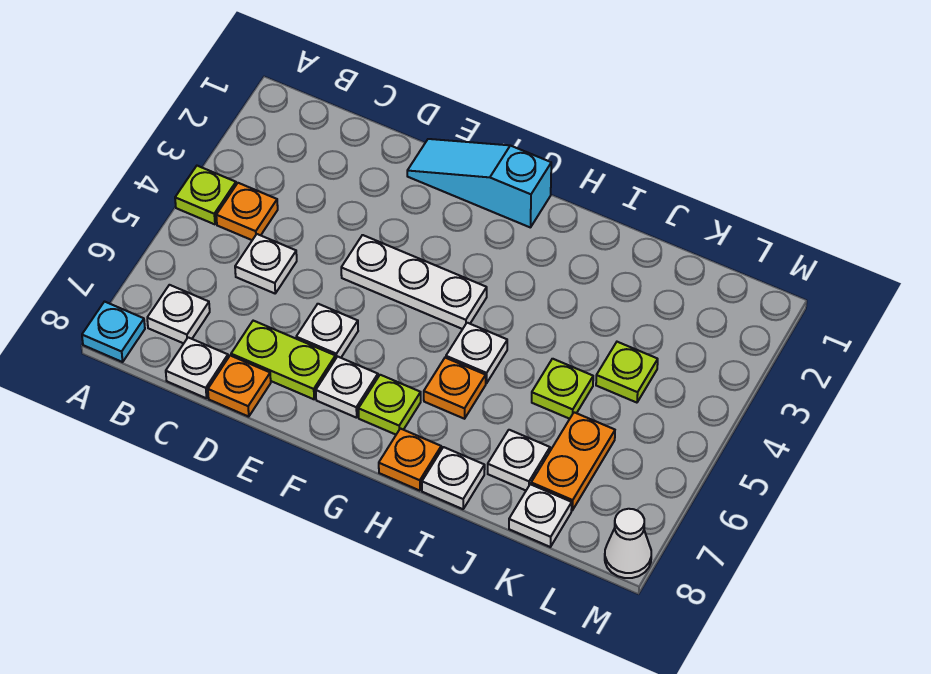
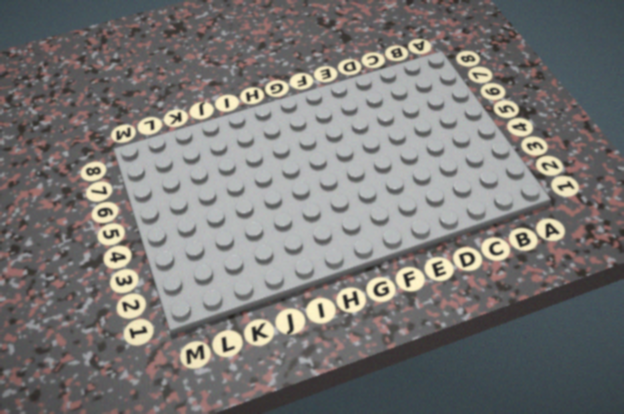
none -> lime plate A4 level 1
none -> cyan plate A8 level 1
none -> orange plate B4 level 1

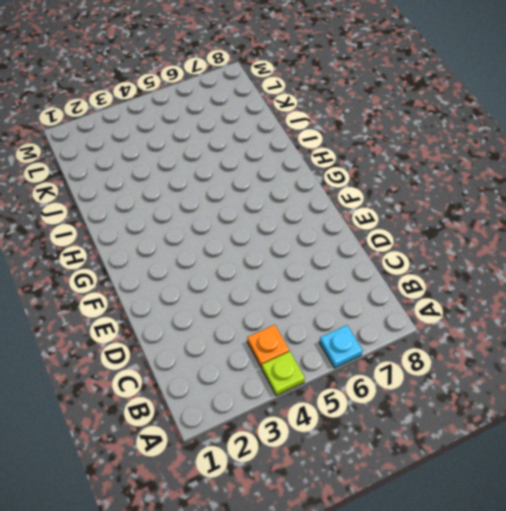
cyan plate A6 level 1 -> cyan plate A8 level 1
none -> white plate B7 level 1
none -> white plate C5 level 1
none -> white plate C8 level 1

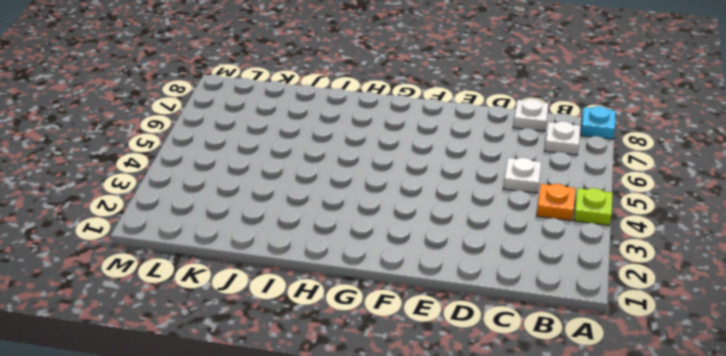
none -> lime plate D7:E7 level 1
none -> orange plate D8 level 1
none -> cyan slope E1:G1 level 1 top G

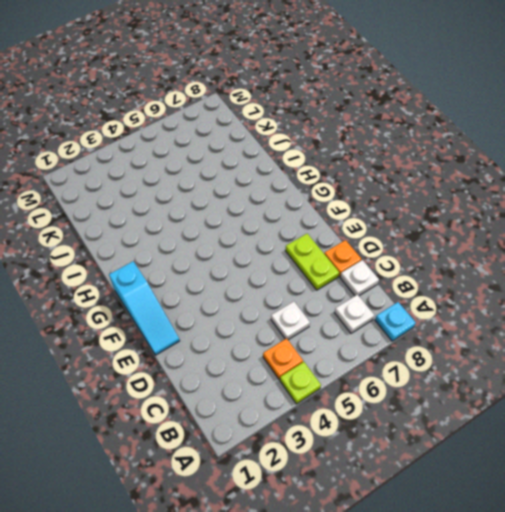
none -> white plate E4:G4 level 1
none -> white plate E6 level 1
none -> white plate F7 level 1

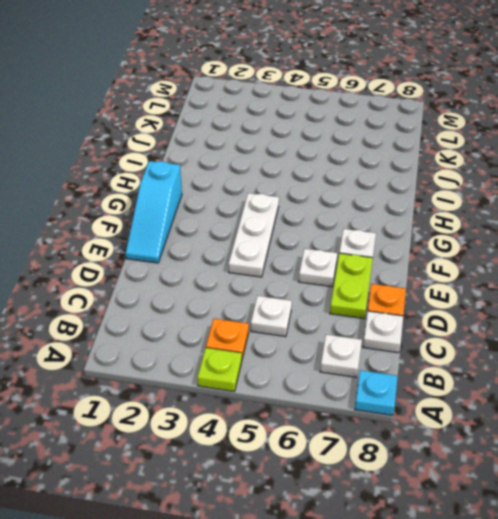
none -> lime plate G7 level 1
none -> white plate H5 level 1
none -> orange plate H6 level 1

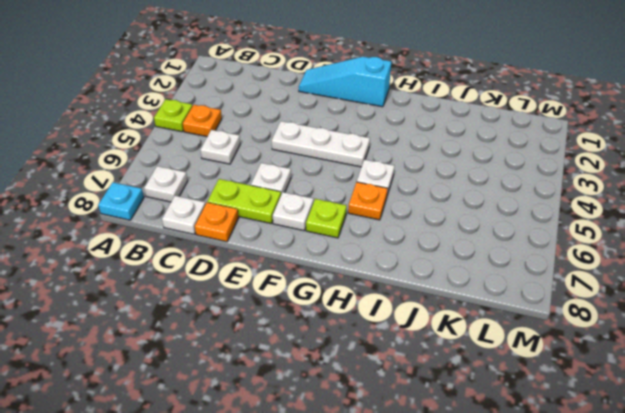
none -> orange plate H8 level 1
none -> white plate I8 level 1
none -> lime plate J5 level 1

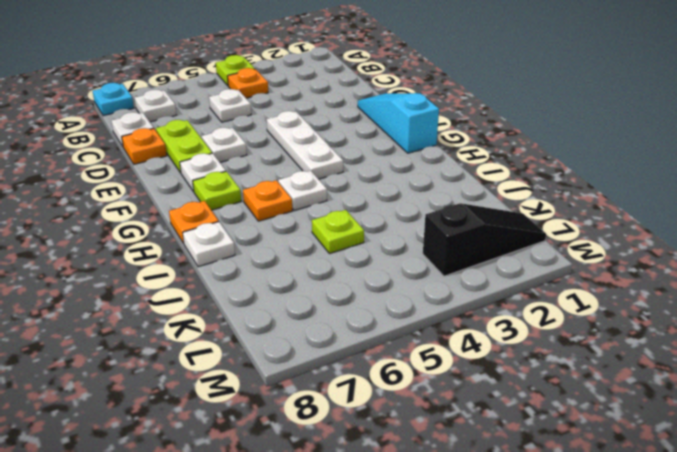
black slope L1:L3 level 1 top 3 -> none
none -> white plate J7 level 1
none -> lime plate K4 level 1
none -> orange plate K6:K7 level 1

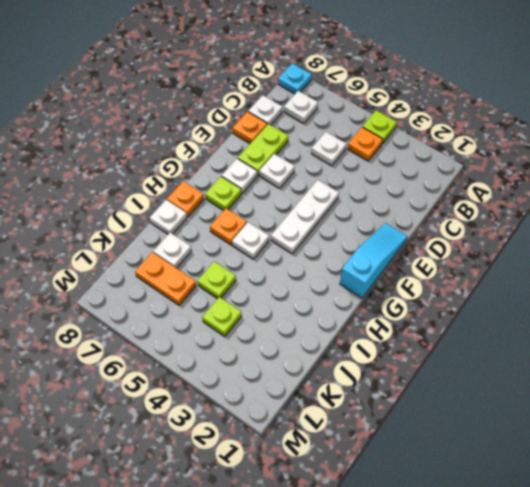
none -> white plate K8 level 1
none -> white cone M8 level 1

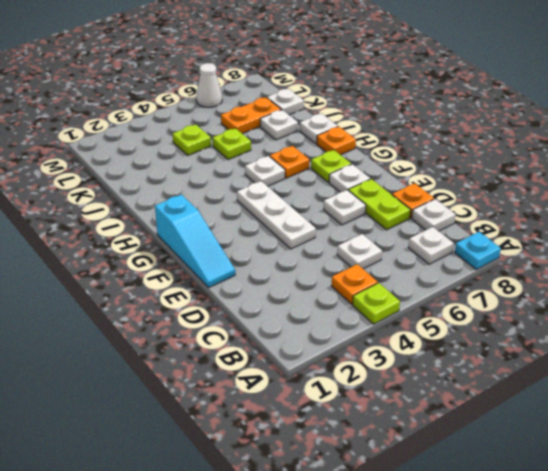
white cone M6 level 1 -> white cone M8 level 1

